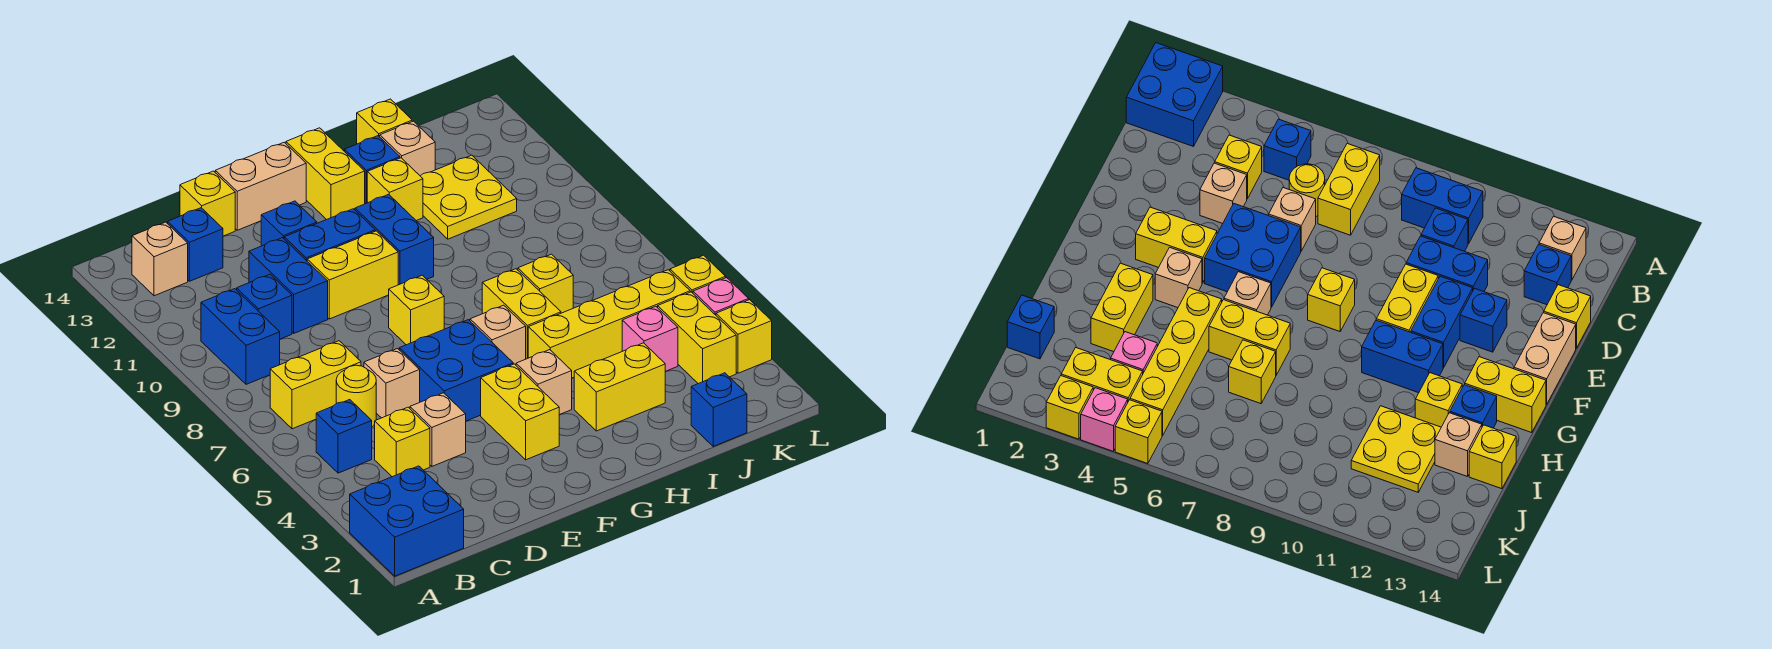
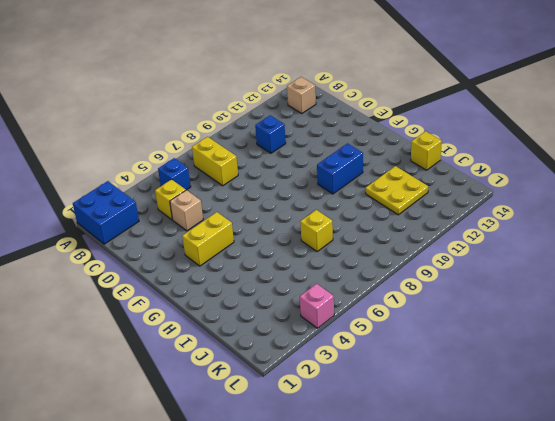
none -> blue brick B9:B10 level 1
none -> yellow round brick C6 level 1
none -> blue brick C13 level 1
none -> tan brick D6 level 1

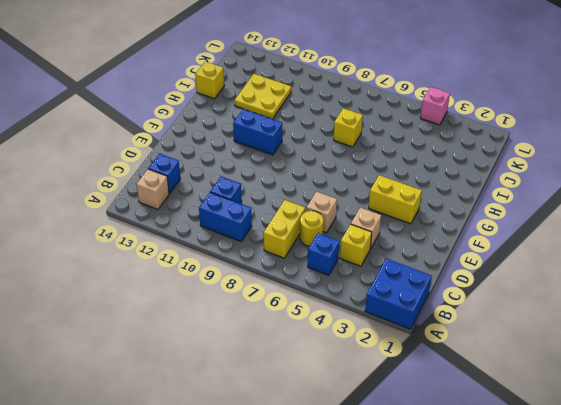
none -> blue brick D10:D11 level 1
none -> yellow brick D14 level 1
none -> blue brick E5:F6 level 1
none -> yellow brick E10:F10 level 1

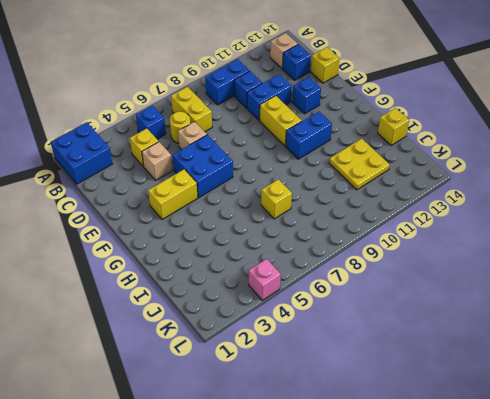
none -> blue brick E11:F11 level 1
none -> tan brick E14:F14 level 1
none -> yellow brick F8 level 1
none -> tan brick G4 level 1

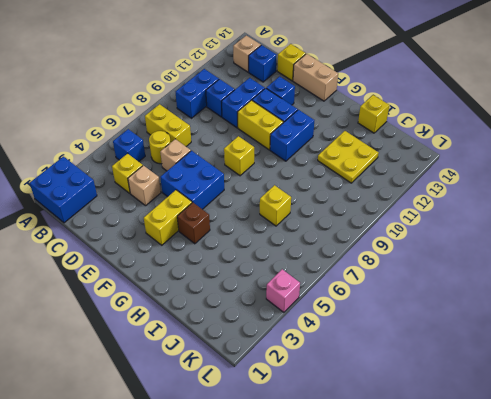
brown brick G4 level 1 -> tan brick G4 level 1
none -> tan brick G6 level 1
none -> yellow brick G13:G14 level 1
none -> yellow brick H3:I3 level 1
none -> yellow brick H5:K5 level 1

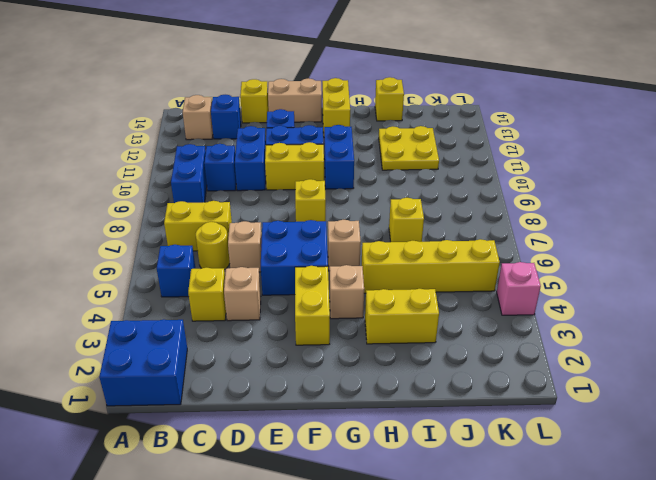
none -> yellow brick H6:H7 level 1
none -> yellow brick H12 level 1
none -> blue brick H13 level 1
none -> tan brick I13 level 1

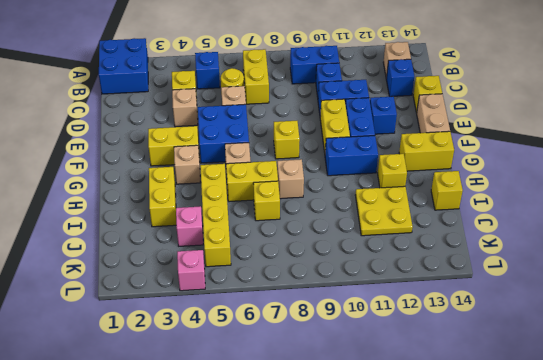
tan brick H8 level 1 -> tan brick I13 level 1
none -> blue brick H13 level 1
none -> blue brick J1 level 1
none -> yellow brick K3:K4 level 1
none -> yellow brick L3 level 1

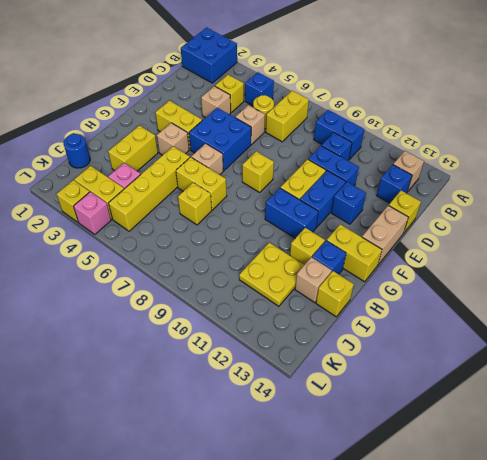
blue round brick J1 level 1 -> blue brick J1 level 1
none -> yellow brick L5 level 1

